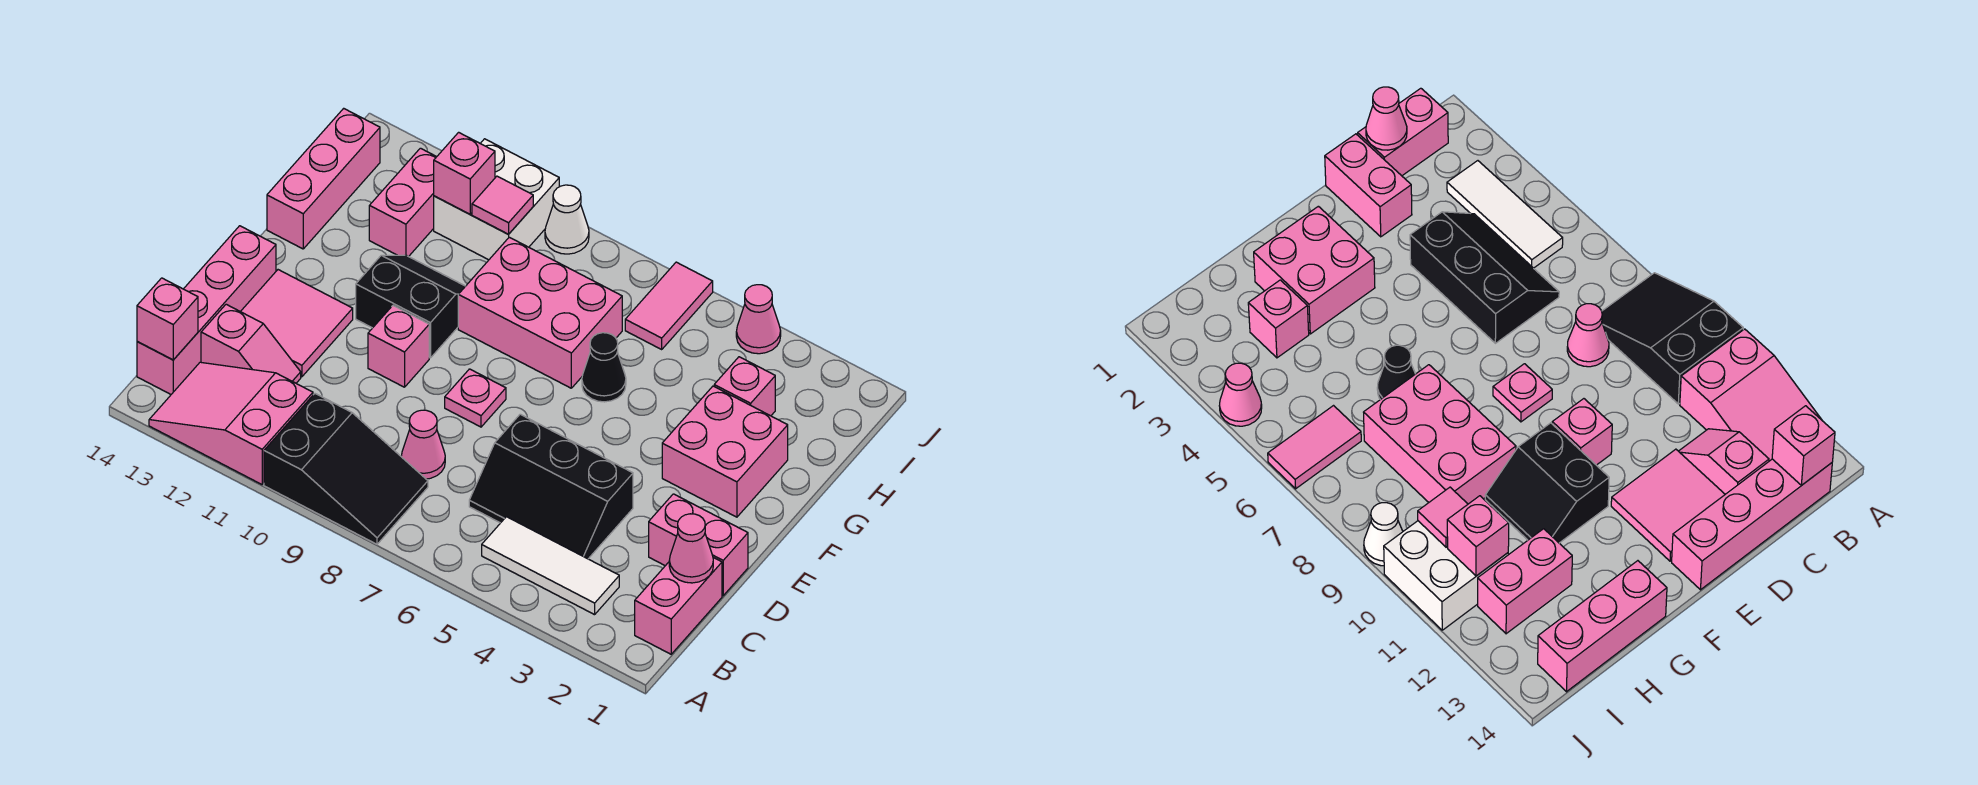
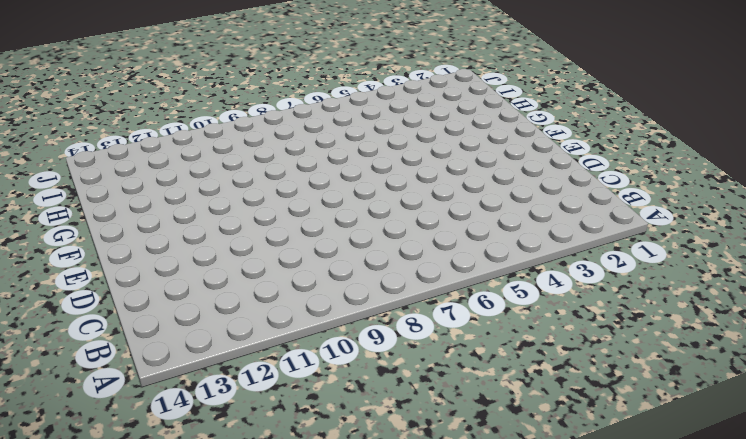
none -> black slope A8:B10 level 1 top 10
none -> pink slope A11:B13 level 1 top 11
none -> pink brick B1:C1 level 1

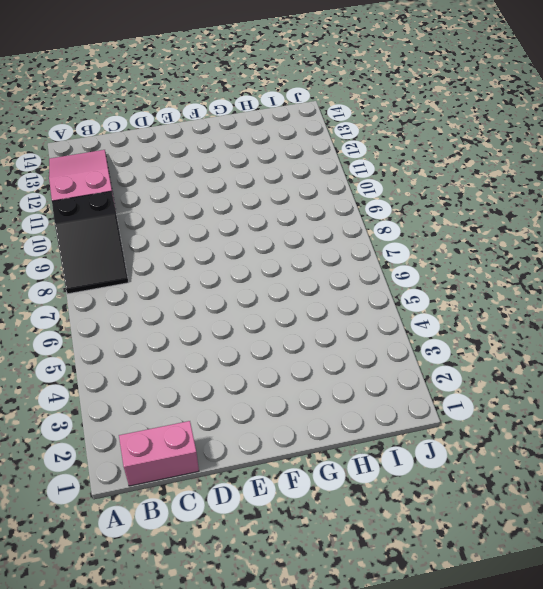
none -> white tile B3:B5 level 1
none -> pink brick B14:E14 level 1
none -> black slope C4:D6 level 1 top D

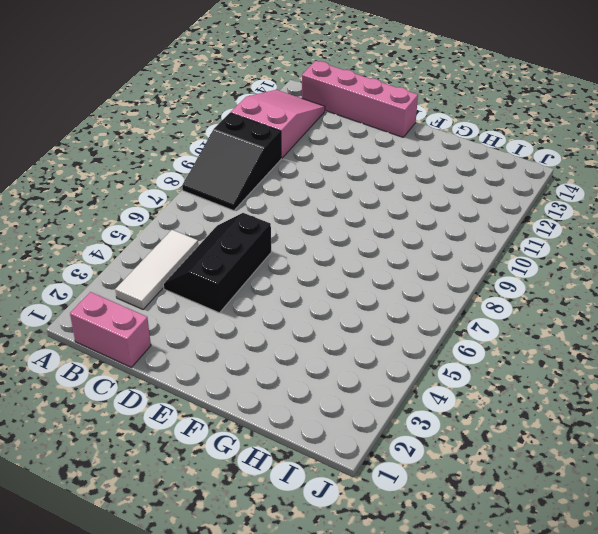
none -> pink cone C8 level 1
none -> pink slope C12:C13 level 1 top 13
none -> pink brick D1:D2 level 1

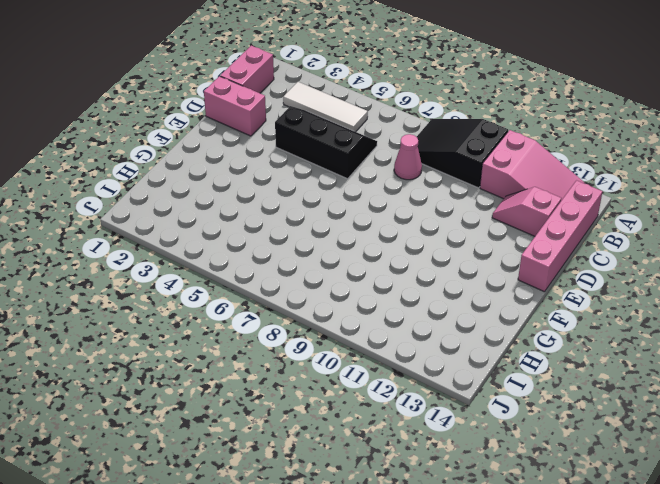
none -> pink tile D12:E13 level 1
none -> pink plate E8 level 1
none -> pink brick E10 level 1

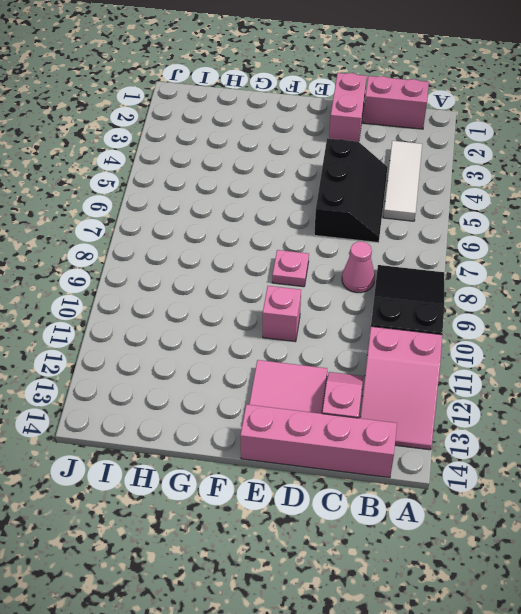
none -> pink brick F2:G3 level 1
none -> black slope F10:G11 level 1 top F
none -> black cone G6 level 1

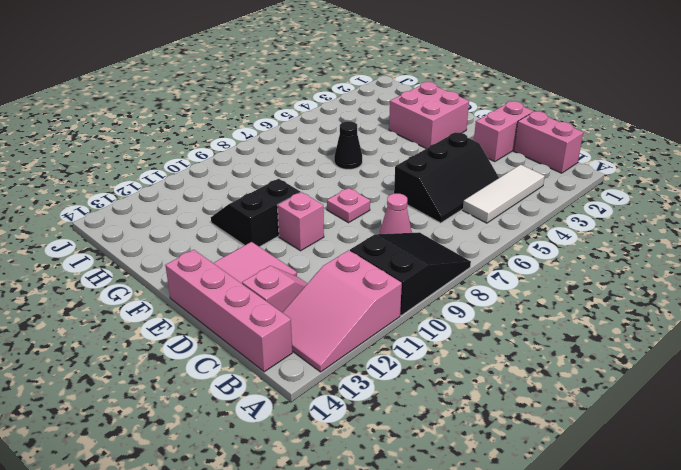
none -> pink brick G7:H9 level 1
none -> pink brick G14:I14 level 1
none -> pink brick H3 level 1

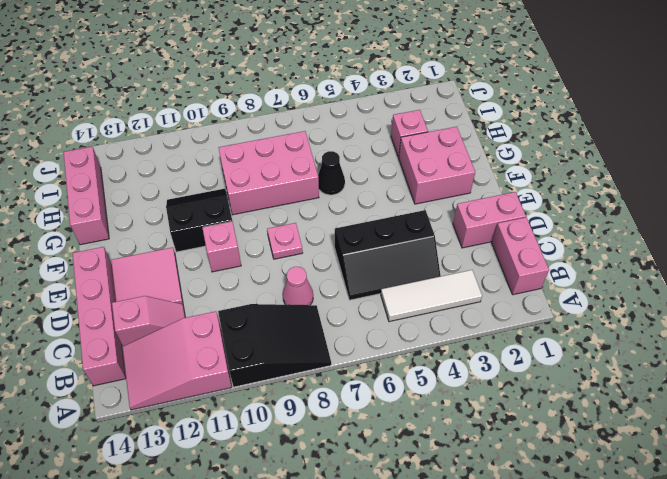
none -> pink brick H12:I12 level 1
none -> pink tile I6:J6 level 1
none -> white brick I10:J11 level 1

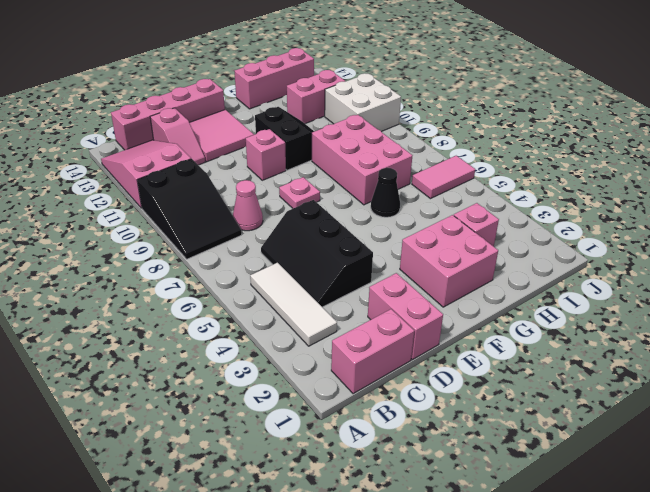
none -> pink cone J4 level 1
none -> white cone J9 level 1
none -> pink brick B14 level 2

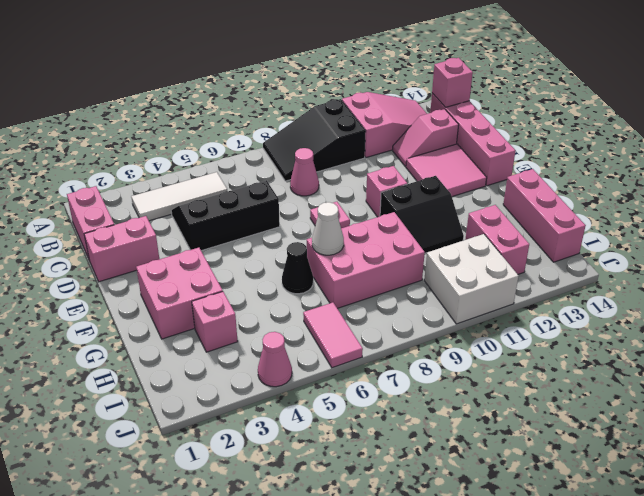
white cone G7 level 2 -> white cone J9 level 1
none -> pink cone C1 level 2
none -> pink tile I10 level 2
none -> pink brick I11 level 2

